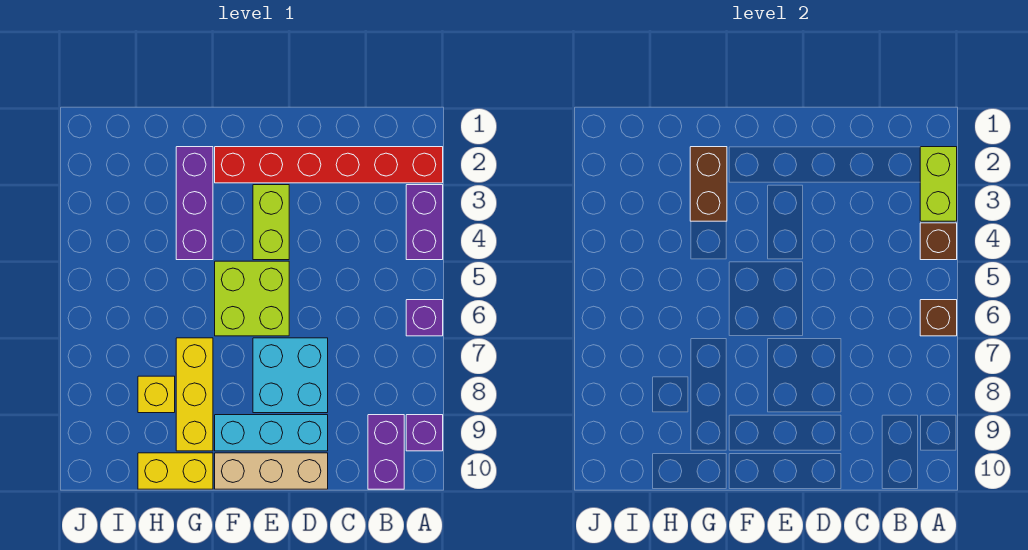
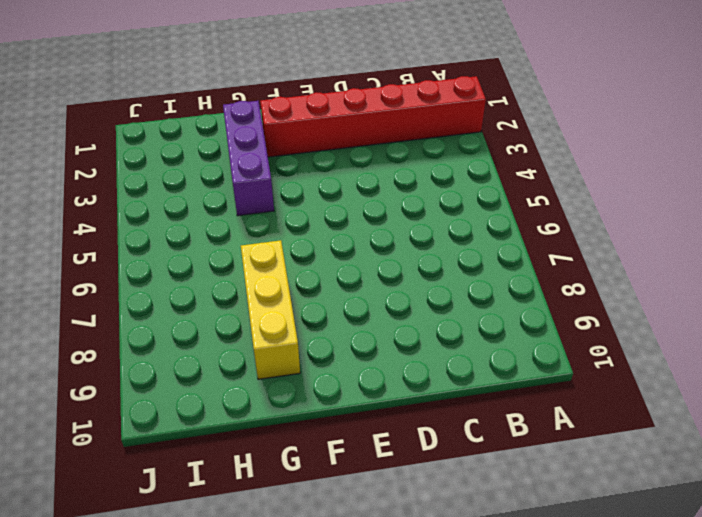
none -> purple brick A3:A4 level 1
none -> purple brick A6 level 1
none -> purple brick A9 level 1

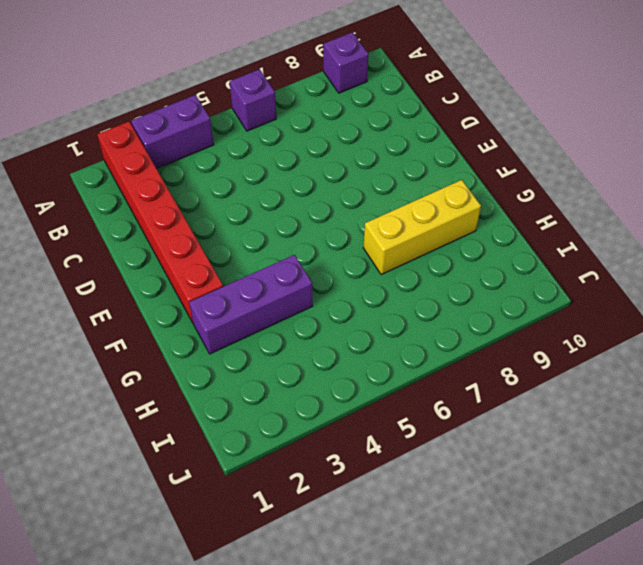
none -> purple brick B9:B10 level 1
none -> cyan brick D7:E8 level 1
none -> cyan brick D9:F9 level 1

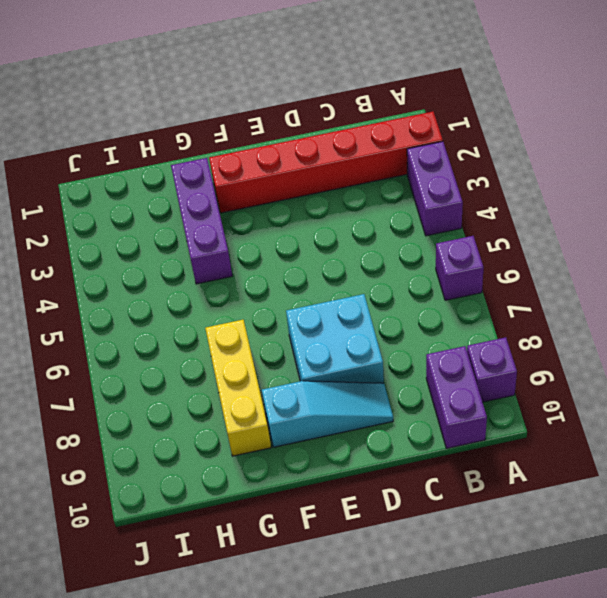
cyan slope D9:F9 level 1 top F -> cyan brick D9:F9 level 1
none -> tan brick D10:F10 level 1
none -> lime brick E3:E4 level 1
none -> lime brick E5:F6 level 1

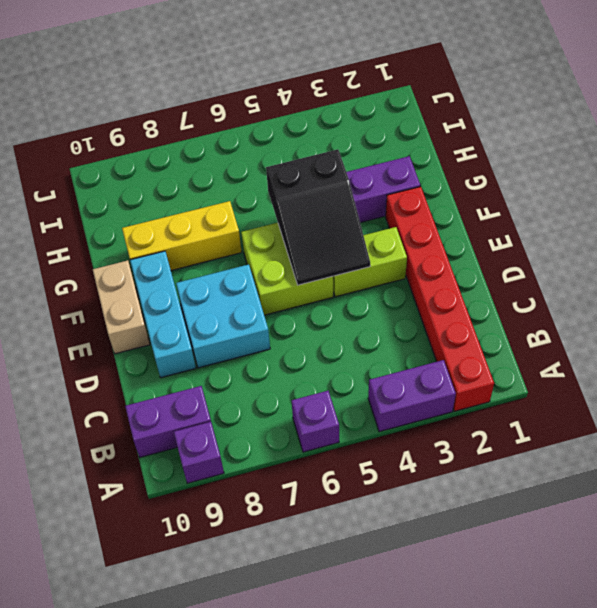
black slope E4:G5 level 2 top G -> none
tan brick E10:F10 level 1 -> tan brick D10:F10 level 1
none -> yellow brick G10:H10 level 1
none -> yellow brick H8 level 1
none -> lime brick A2:A3 level 2

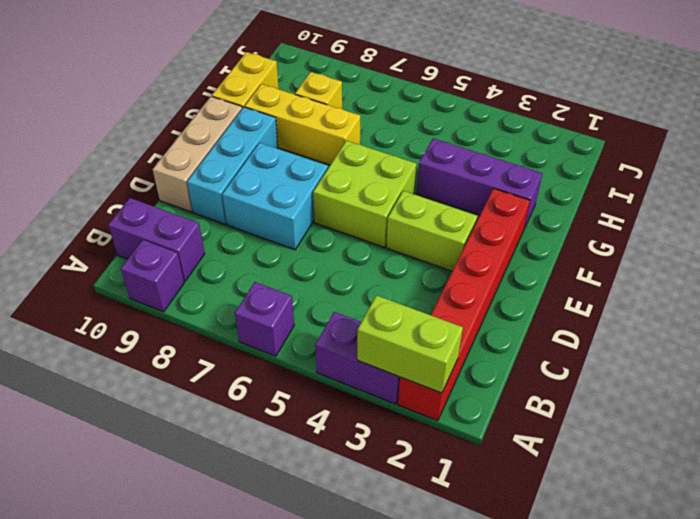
none -> brown brick A4 level 2
none -> brown brick A6 level 2
none -> brown brick G2:G3 level 2

